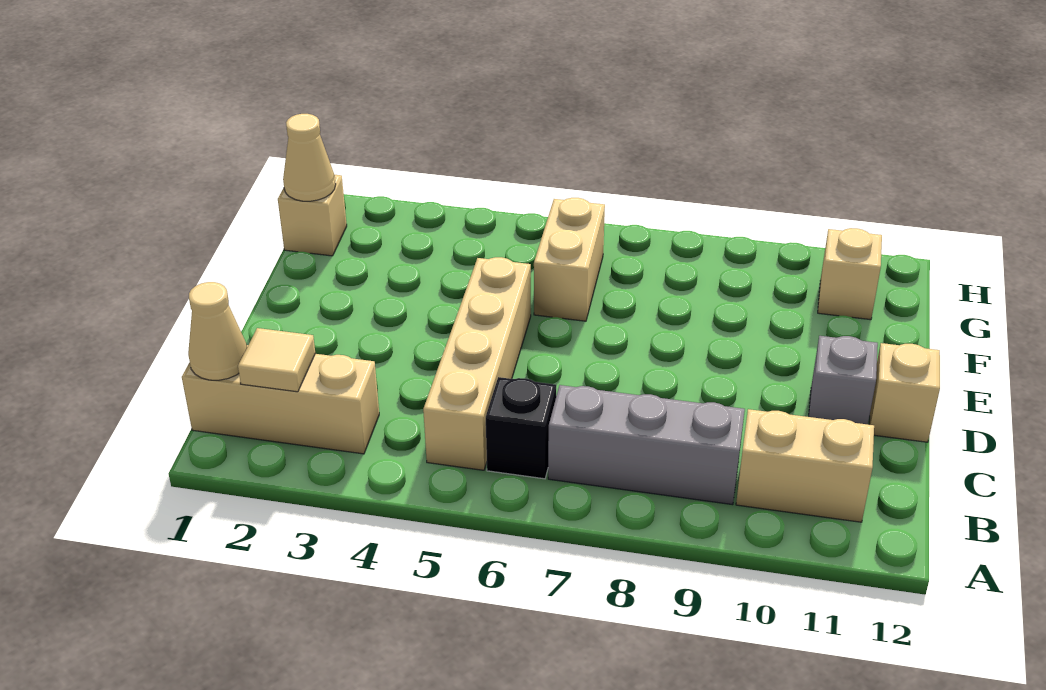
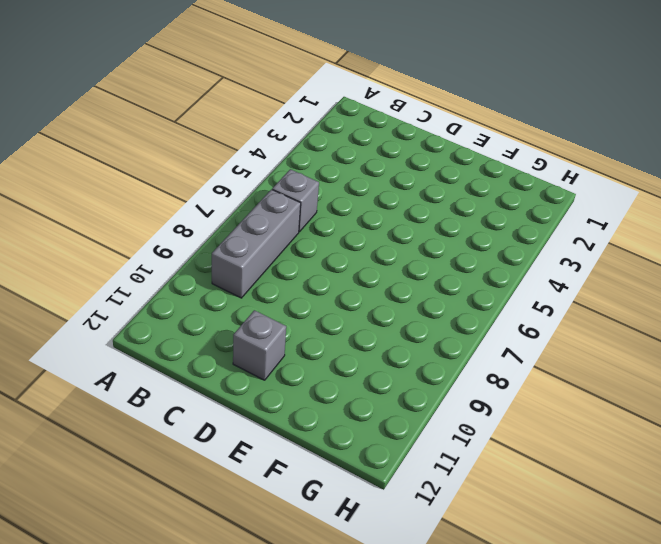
grey brick B6 level 1 -> black brick B6 level 1
none -> tan brick B1:B3 level 1
none -> tan brick B5:E5 level 1
none -> tan brick B10:B11 level 1

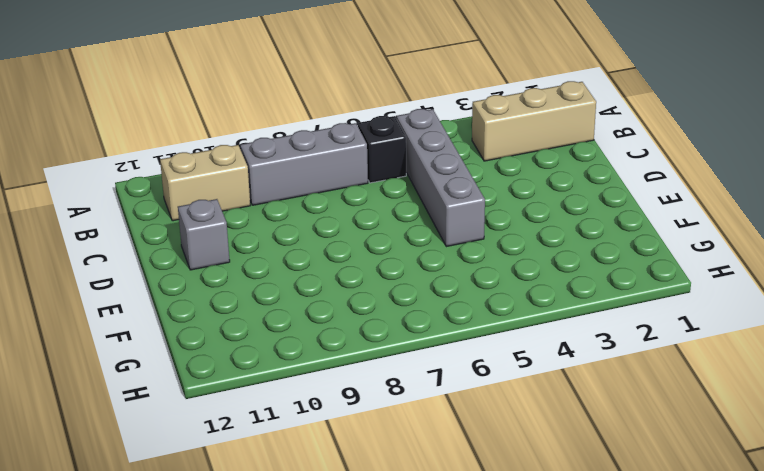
grey brick B5:E5 level 1 -> tan brick B5:E5 level 1
none -> tan brick D12 level 1
none -> tan brick F6:G6 level 1
none -> tan brick G1 level 1

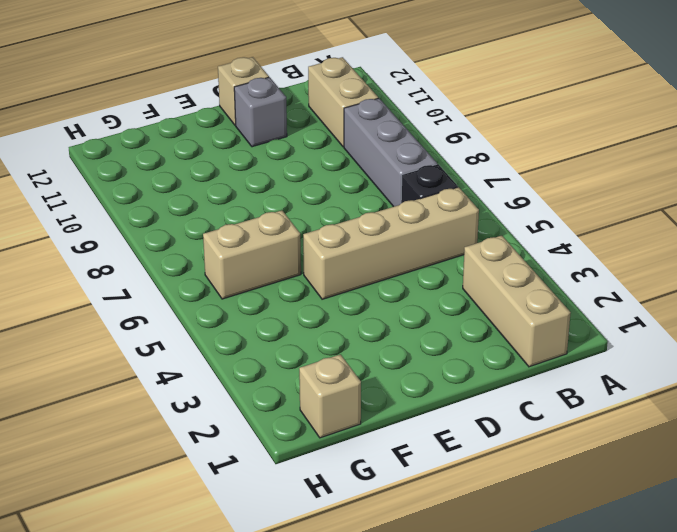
none -> tan brick G11 level 1
none -> tan cone B1 level 2
none -> tan tile B2 level 2

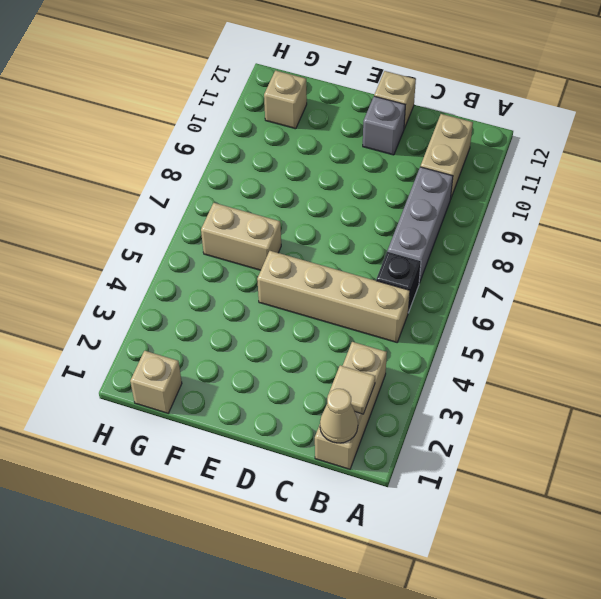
none -> tan cone G1 level 2

